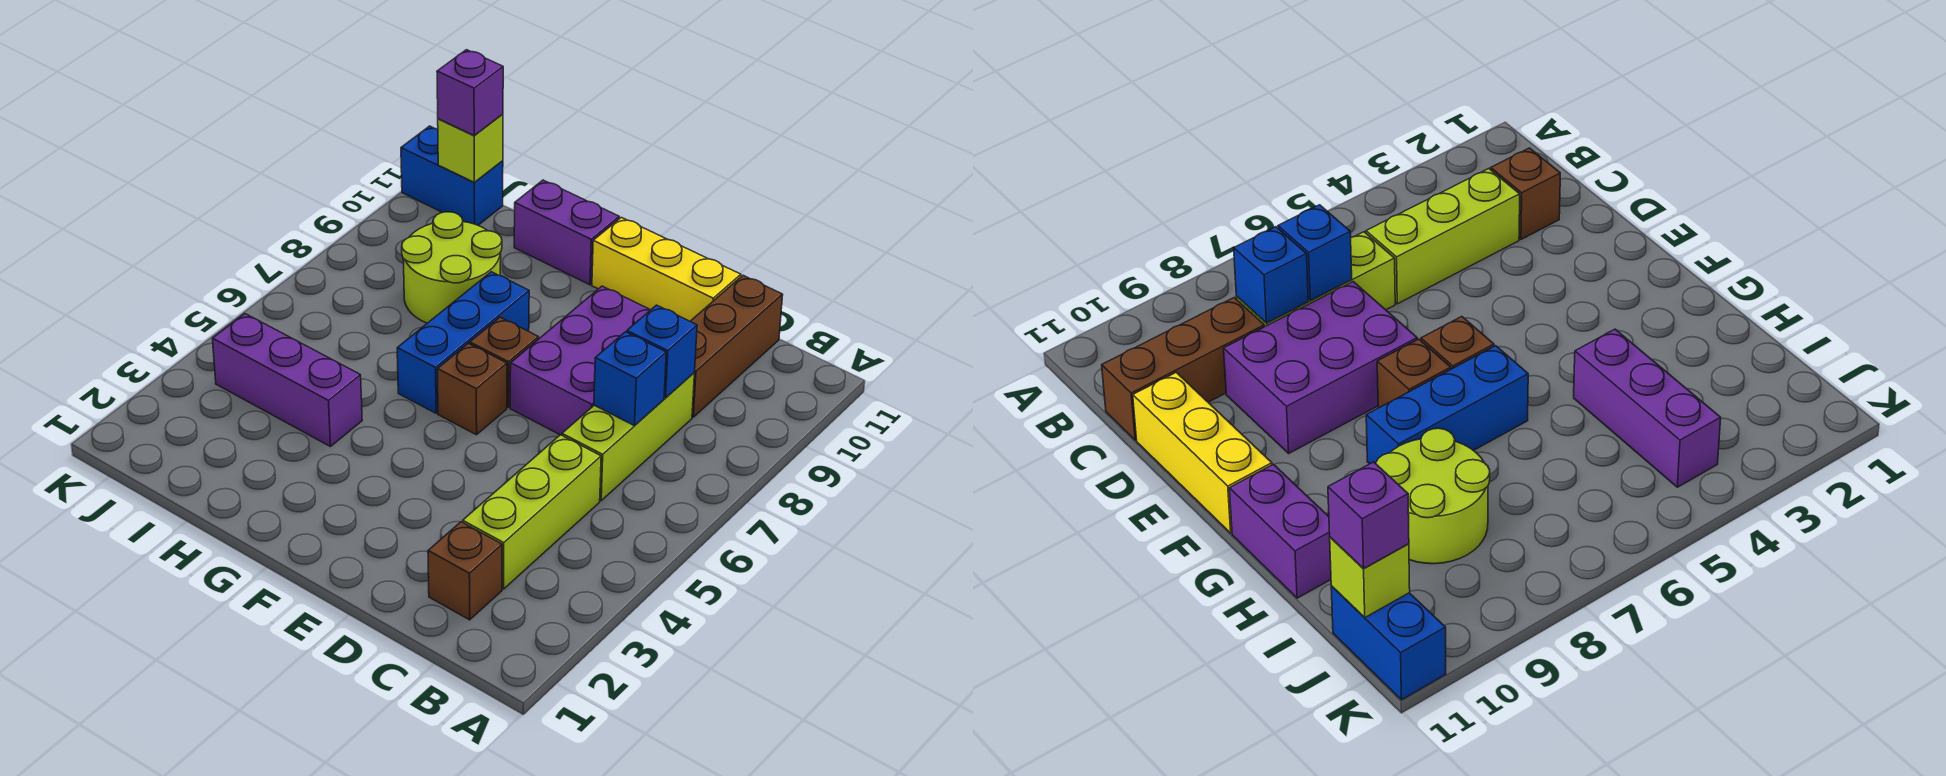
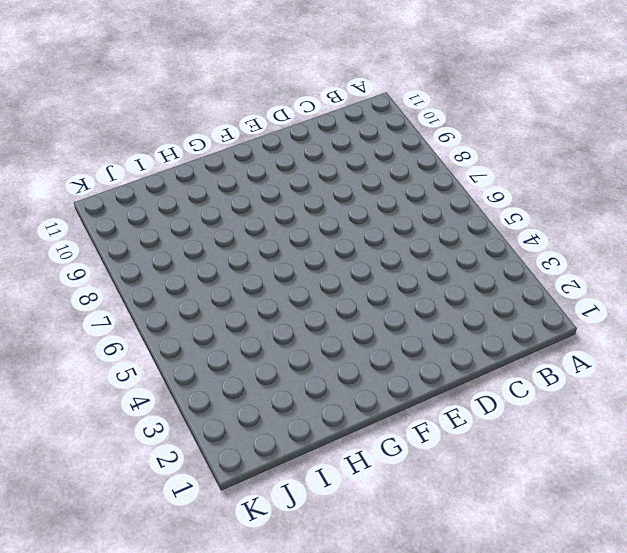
none -> brown brick C2 level 1
none -> lime brick C3:C5 level 1
none -> lime brick C6:C8 level 1

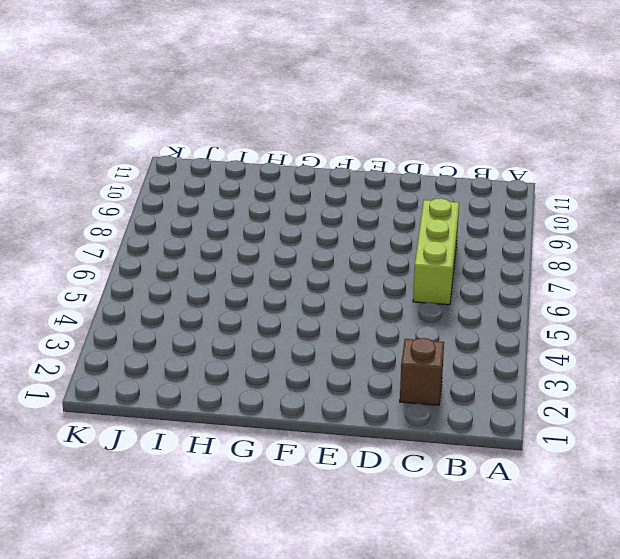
none -> lime brick C3:C5 level 1
none -> brown brick C9:C11 level 1
none -> purple brick D7:E9 level 1

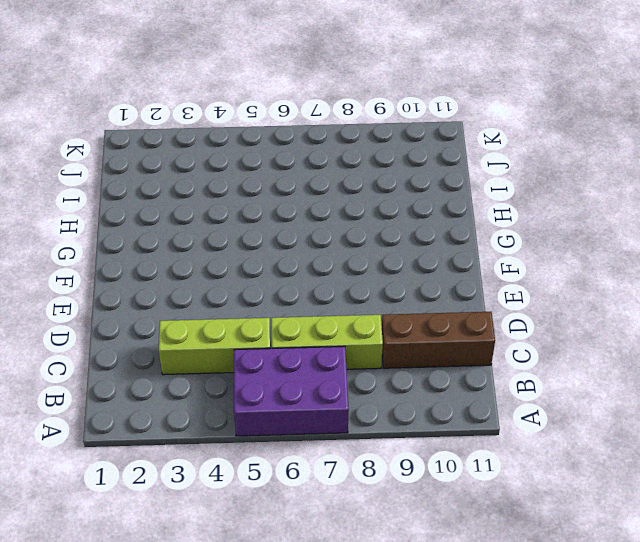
purple brick A5:B7 level 1 -> purple brick D7:E9 level 1
none -> brown brick C2 level 1
none -> yellow brick D11:F11 level 1
none -> brown brick F6 level 1

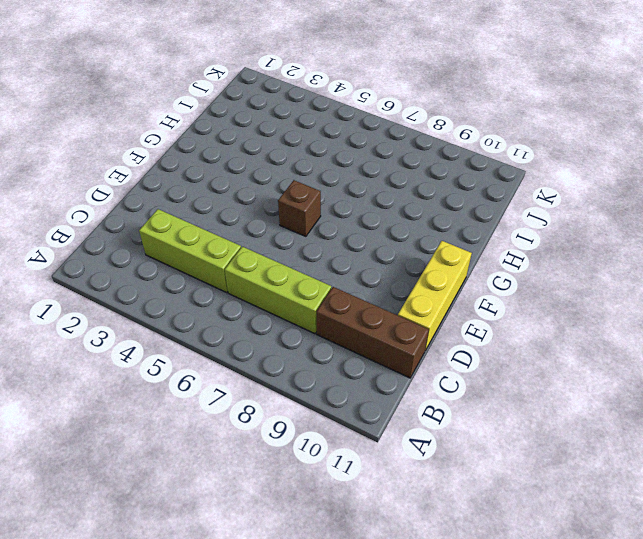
none -> brown brick C2 level 1
none -> purple brick D7:E9 level 1
none -> brown brick F7 level 1

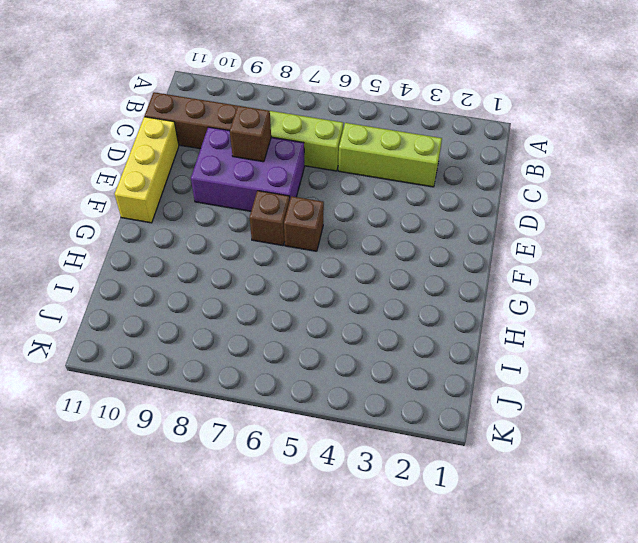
brown brick D8 level 2 -> brown brick C2 level 1
none -> blue brick G6:G8 level 1
none -> purple brick G11:H11 level 1
none -> purple brick H4:J4 level 1

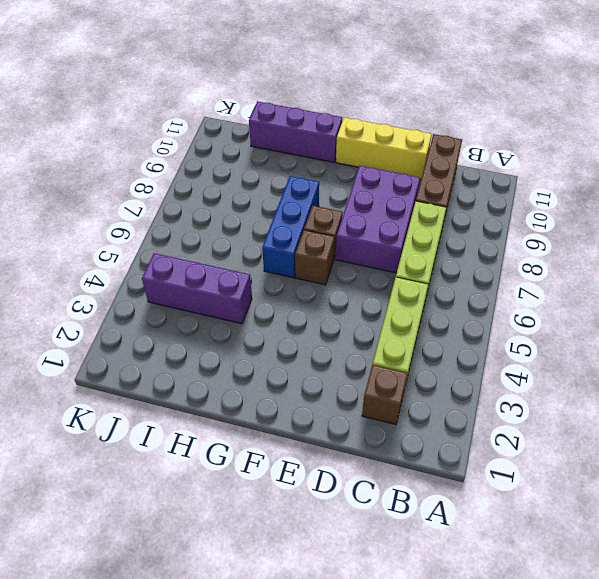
purple brick G11:I11 level 1 -> purple brick G11:H11 level 1
none -> lime round brick H8:I9 level 1
none -> blue brick J11:K11 level 1
none -> blue brick C7 level 2

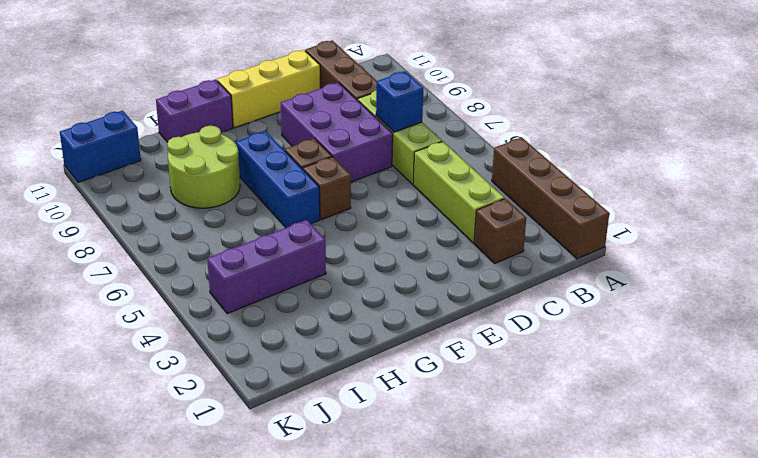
brown brick A1:A4 level 1 -> none
none -> blue brick C8 level 2
none -> lime brick J11 level 2
none -> purple brick J11 level 3

